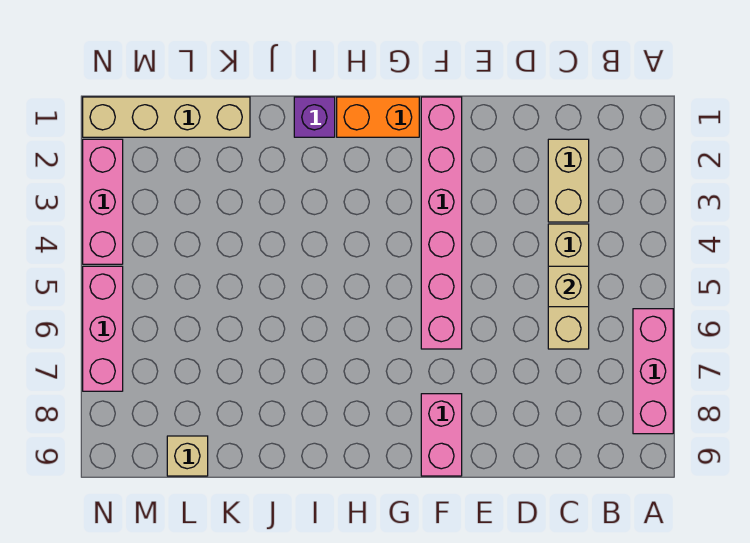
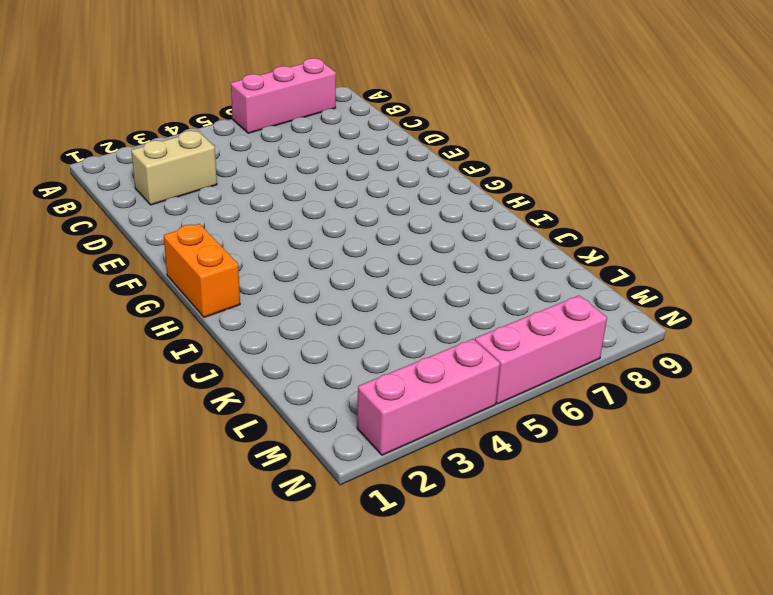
none -> tan brick C4:C6 level 1
none -> pink brick F1:F6 level 1
none -> pink brick F8:F9 level 1

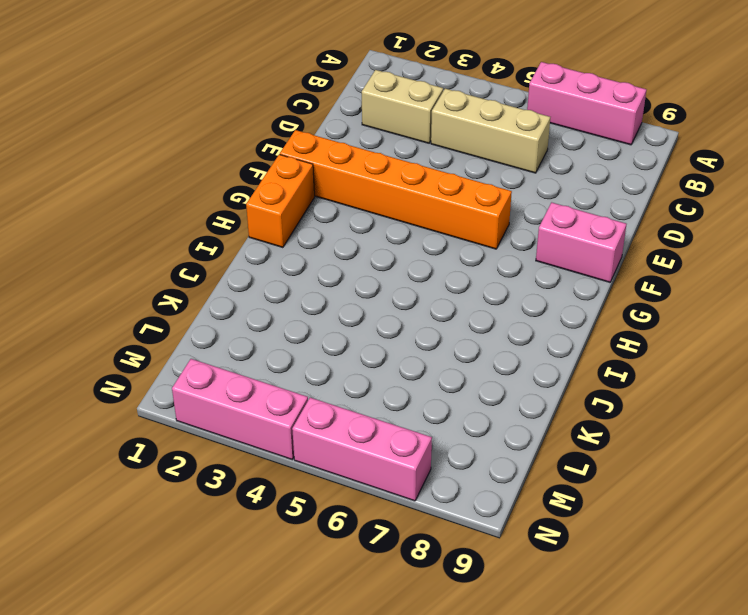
orange brick F1:F6 level 1 -> pink brick F1:F6 level 1
none -> purple brick I1 level 1
none -> tan brick K1:N1 level 1
none -> tan brick L9 level 1

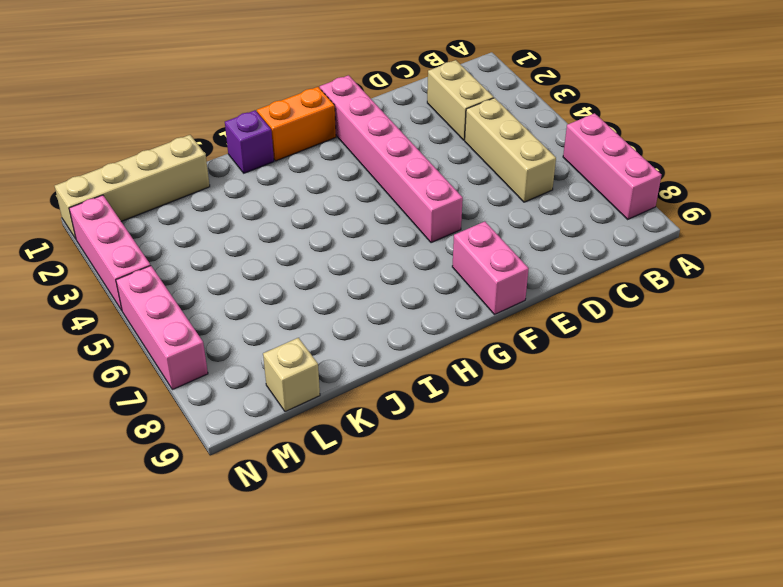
none -> tan brick C5 level 2

